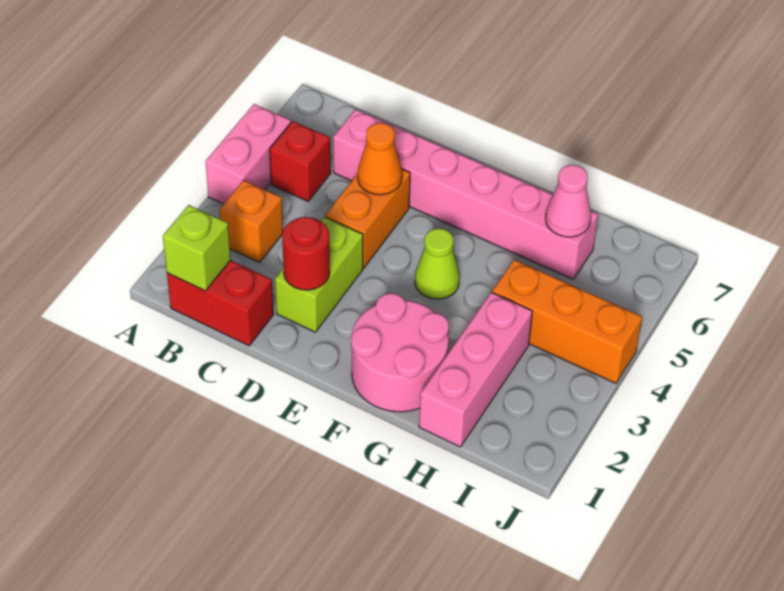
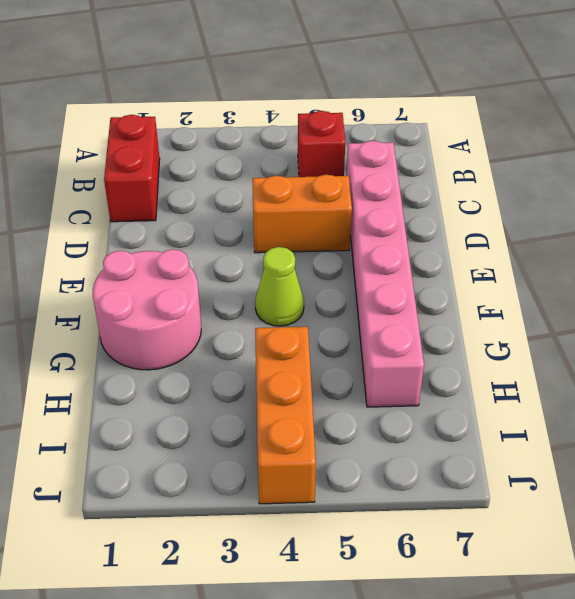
none -> pink brick A4:A5 level 1
none -> orange brick B3 level 1
none -> lime brick D2:D3 level 1

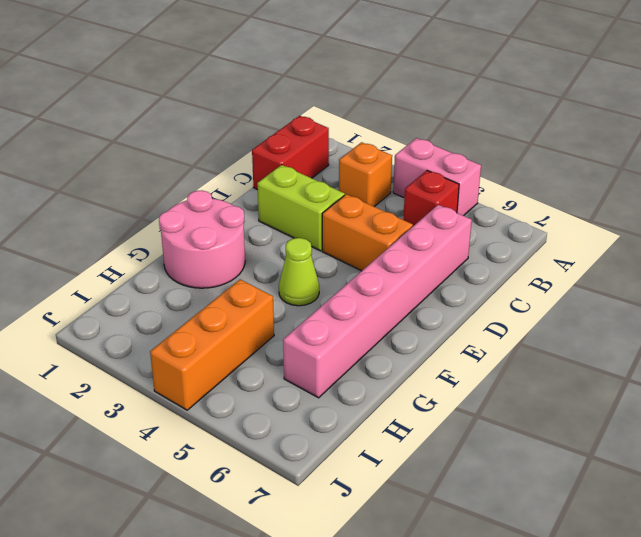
none -> pink brick H1:H3 level 1
none -> lime brick B1 level 2
none -> red round brick D2 level 2

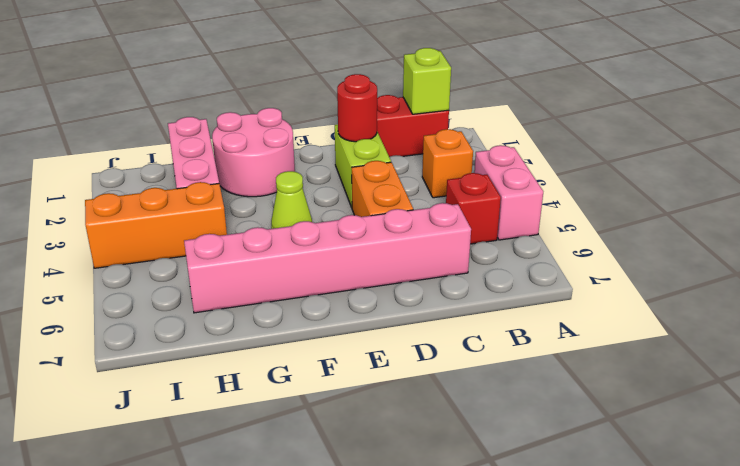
none -> orange cone D5 level 2
none -> pink cone H6 level 2

